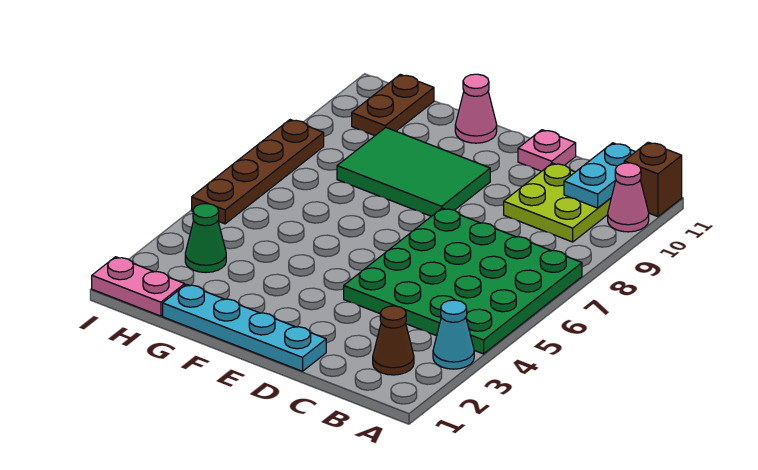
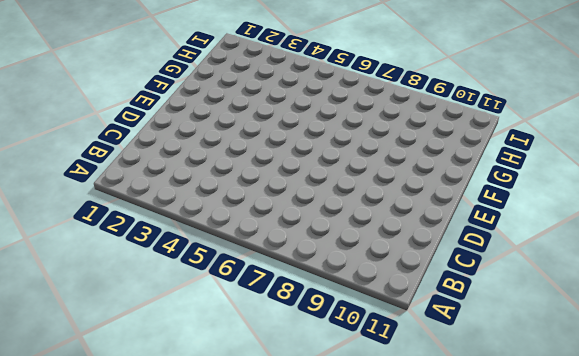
none -> cyan cone A3 level 1
none -> green plate A4:D7 level 1
none -> pink cone A10 level 1

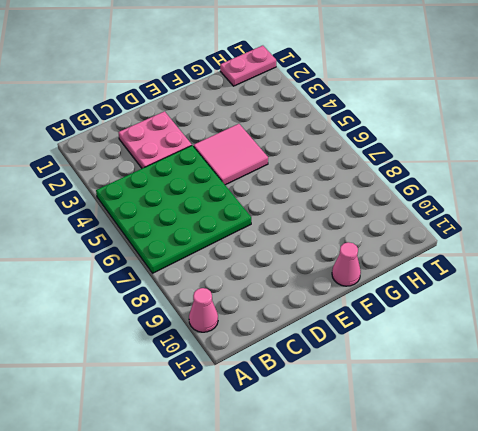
pink plate C2:D3 level 1 -> none
pink tile E4:F5 level 1 -> none
none -> cyan cone A3 level 1
none -> brown brick A11 level 1
none -> brown cone B2 level 1

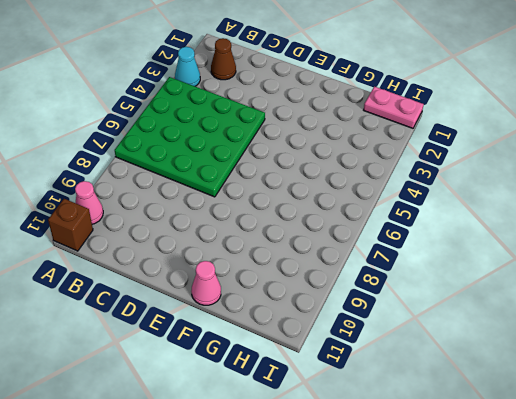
none -> lime plate B9:C10 level 1
none -> cyan plate D1:G1 level 1
none -> pink plate D11 level 1

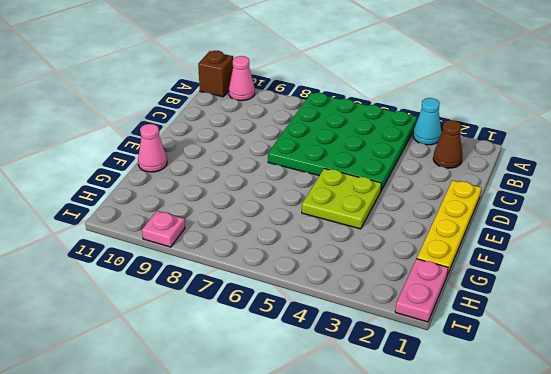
yellow plate D1:G1 level 1 -> cyan plate D1:G1 level 1
lime plate E4:F5 level 1 -> lime plate B9:C10 level 1
pink plate I9 level 1 -> pink plate D11 level 1
none -> green tile E8:G9 level 1
none -> green cone H3 level 1
none -> brown plate H10:H11 level 1

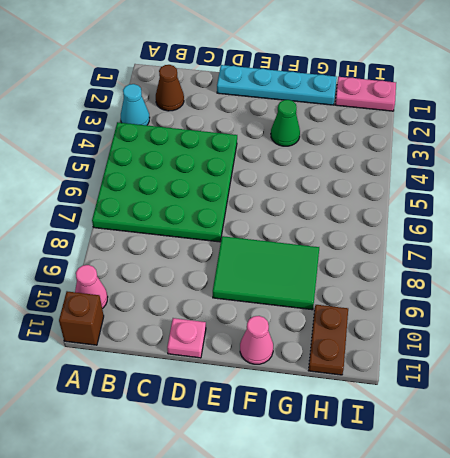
green cone F3 level 1 -> green cone H3 level 1
none -> lime plate B9:C10 level 1
none -> brown plate I5:I8 level 1
none -> cyan plate B10:B11 level 2

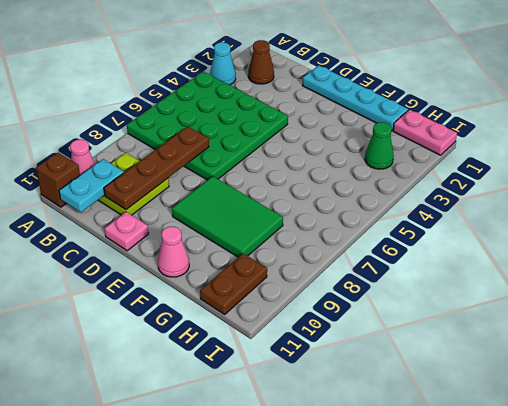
brown plate C7:C10 level 2 -> brown plate I5:I8 level 1

